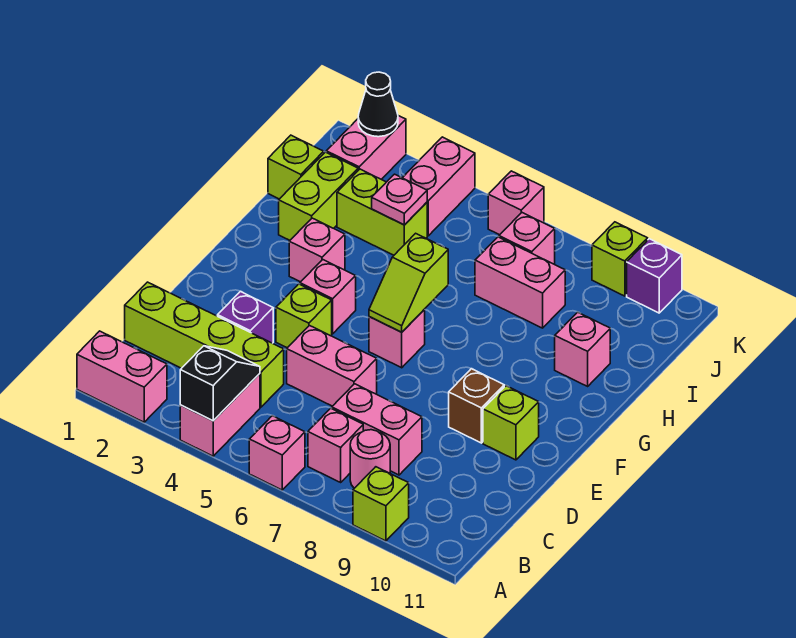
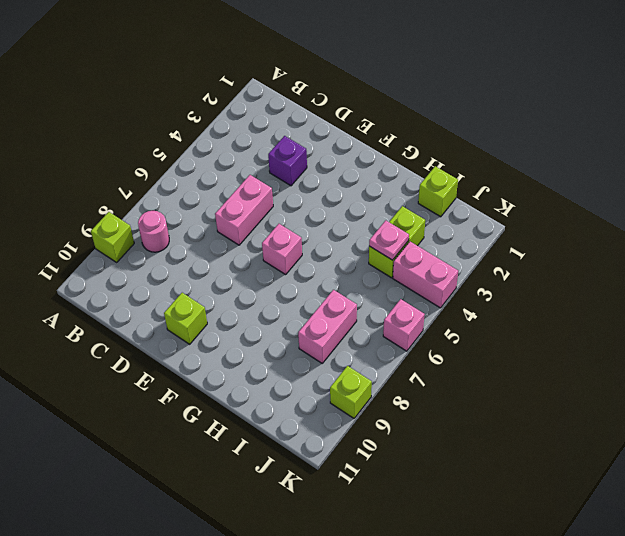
none -> pink brick A1:A2 level 1
none -> pink brick A4:B4 level 1
none -> pink brick A6 level 1
none -> pink brick B7 level 1

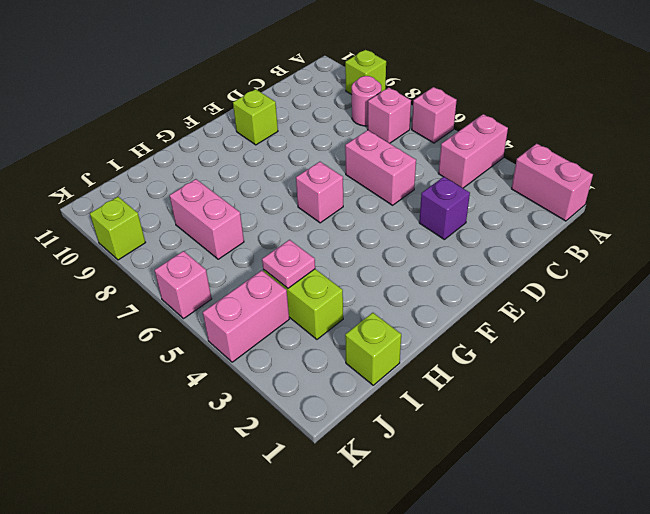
none -> lime brick C1:C4 level 1
none -> pink brick C7:C8 level 1
none -> lime brick E4 level 1
none -> brown brick E9 level 1

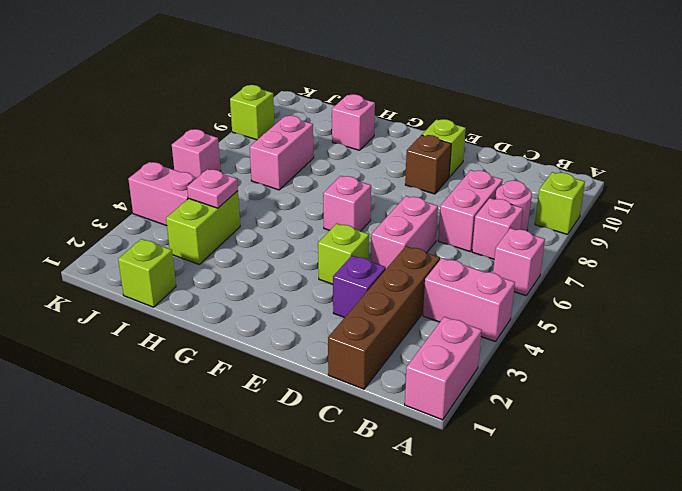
brown brick C1:C4 level 1 -> lime brick C1:C4 level 1
none -> pink brick F4 level 1
none -> pink brick G3 level 1
none -> lime brick H2:I2 level 1
none -> pink brick J2:K2 level 1

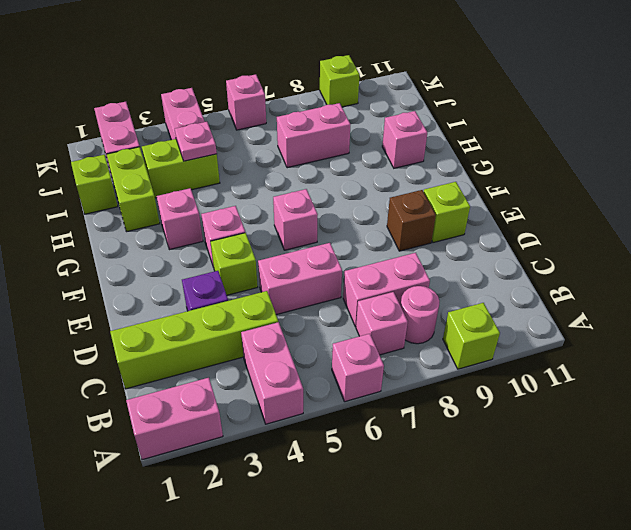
none -> pink brick J7 level 1
none -> purple brick K10 level 1
none -> black slope A4:B4 level 2 top A
none -> lime slope F6:G6 level 2 top G

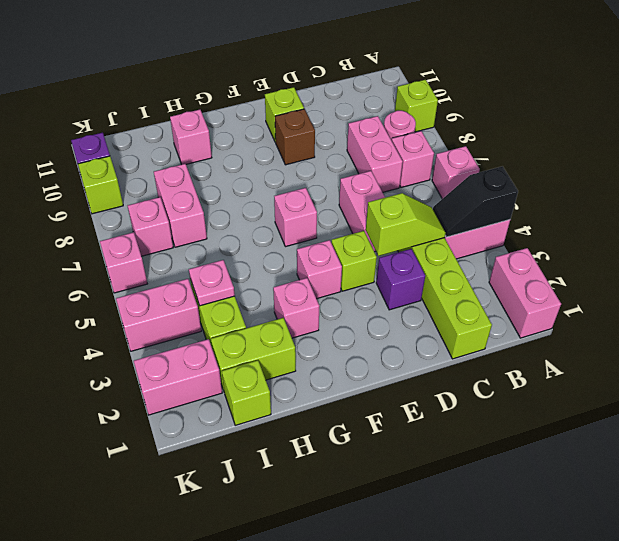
lime slope C4:D4 level 2 top D -> lime slope F6:G6 level 2 top G
none -> black cone K2 level 2

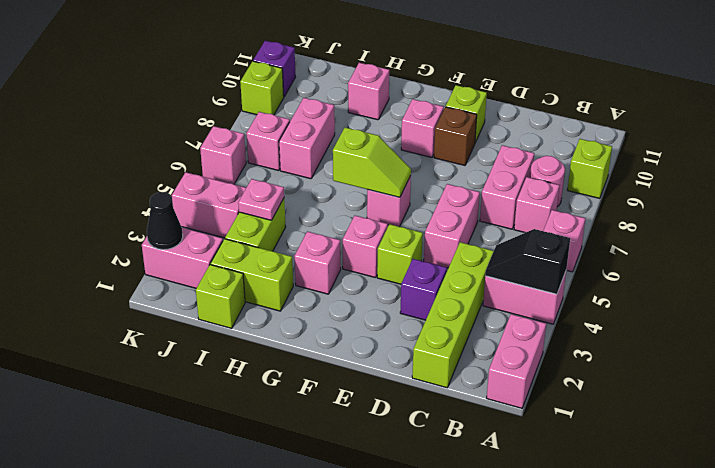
pink brick F9 level 1 -> none

